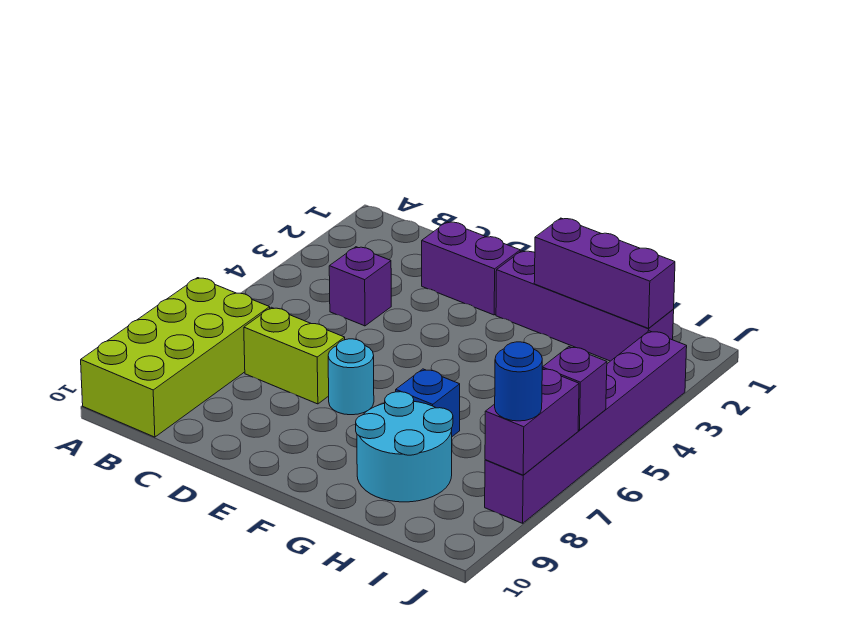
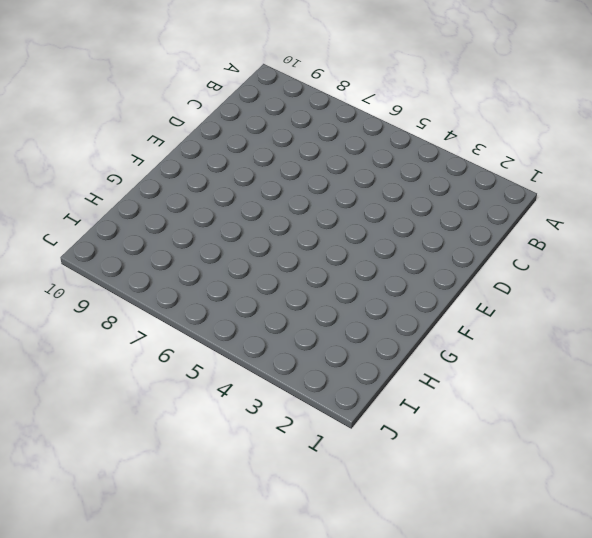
none -> lime brick A7:B10 level 1
none -> purple brick C4 level 1
none -> lime brick C7:D7 level 1

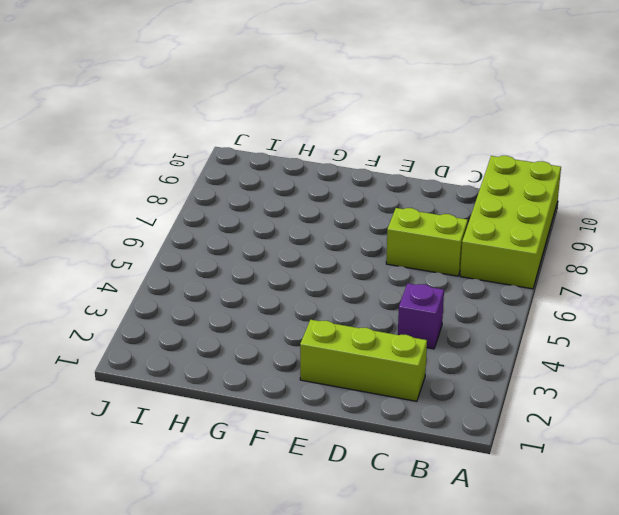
lime brick C2:E2 level 1 -> purple brick D2:E2 level 1
none -> cyan round brick E7 level 1
none -> purple brick F2:I2 level 1
none -> blue brick G7 level 1

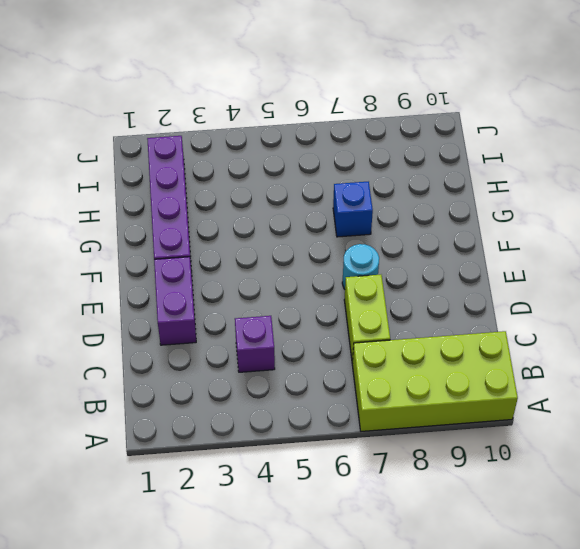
none -> cyan round brick G8:H9 level 1
none -> purple brick J3:J8 level 1
none -> purple brick G2:I2 level 2

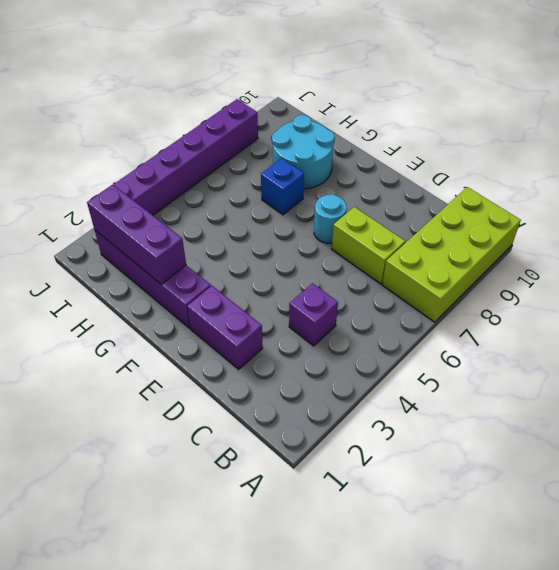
none -> purple brick J6 level 2
none -> purple brick J7:J8 level 2
none -> blue round brick J8 level 3

